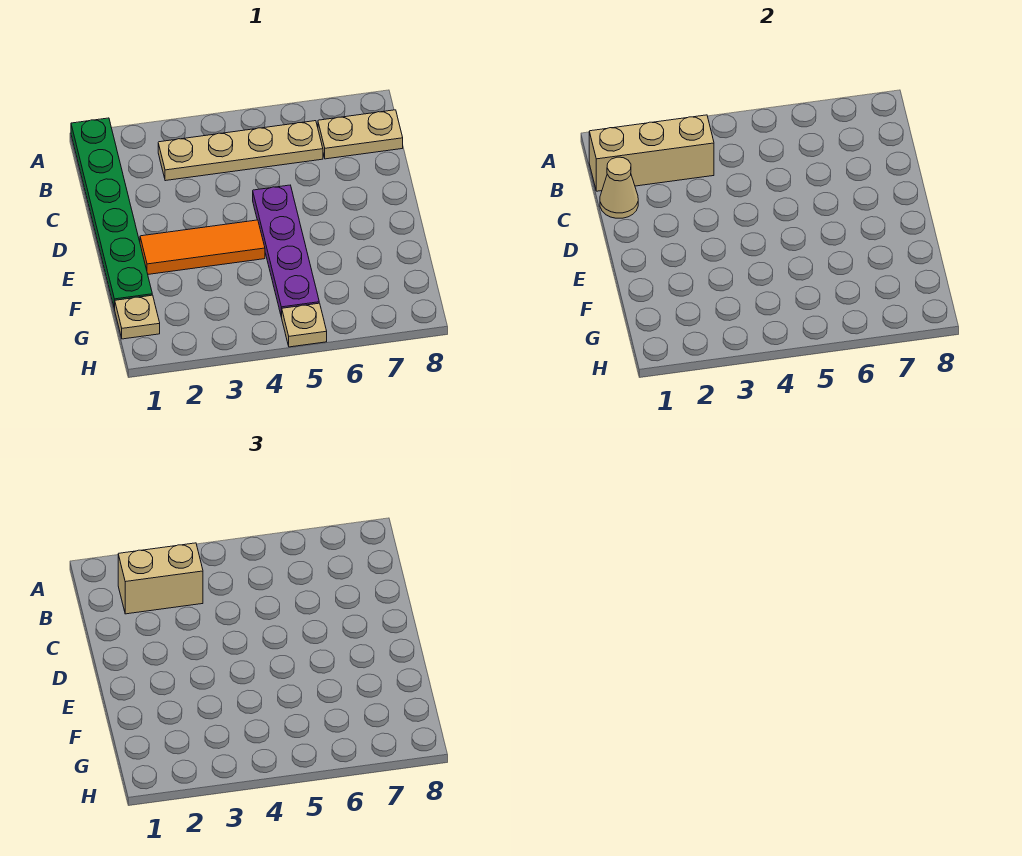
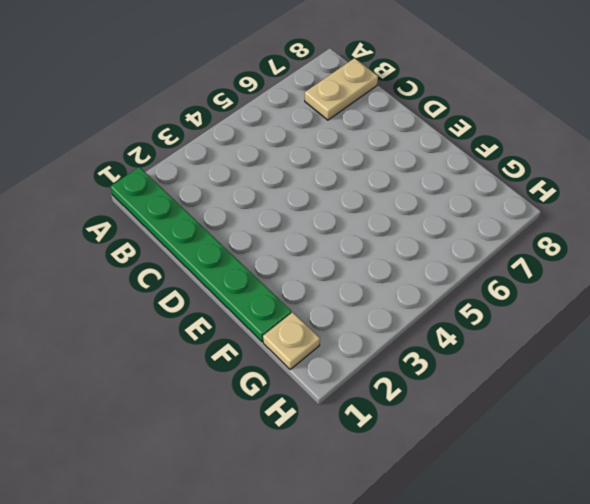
none -> tan plate B3:B6 level 1
none -> purple plate D5:G5 level 1

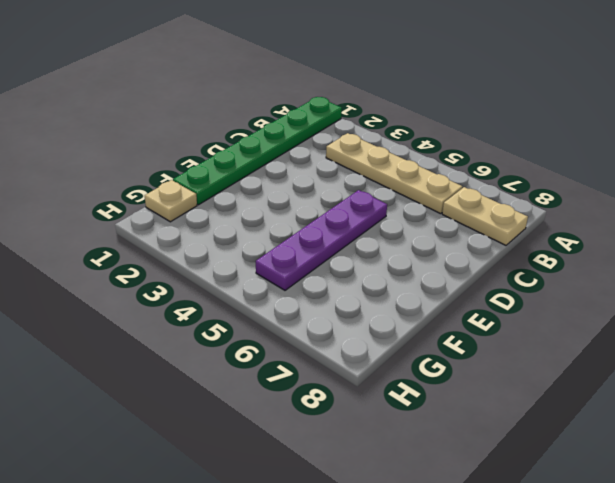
none -> orange tile E2:E4 level 1
none -> tan plate H5 level 1

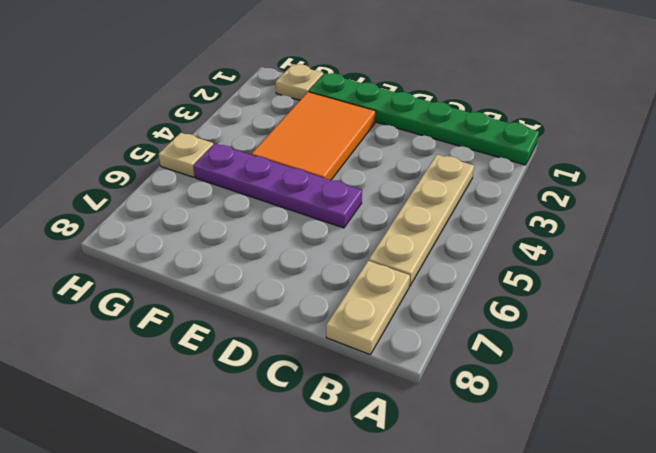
orange tile E2:F4 level 1 -> orange tile E2:E4 level 1
none -> tan brick B1:B3 level 2
none -> tan cone C1 level 2

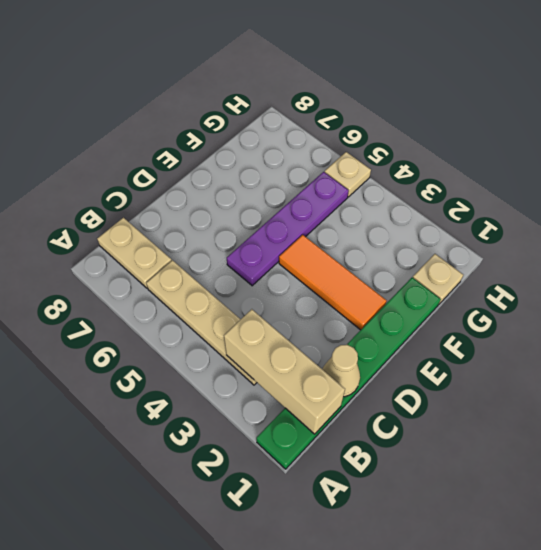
none -> tan brick B2:B3 level 3

